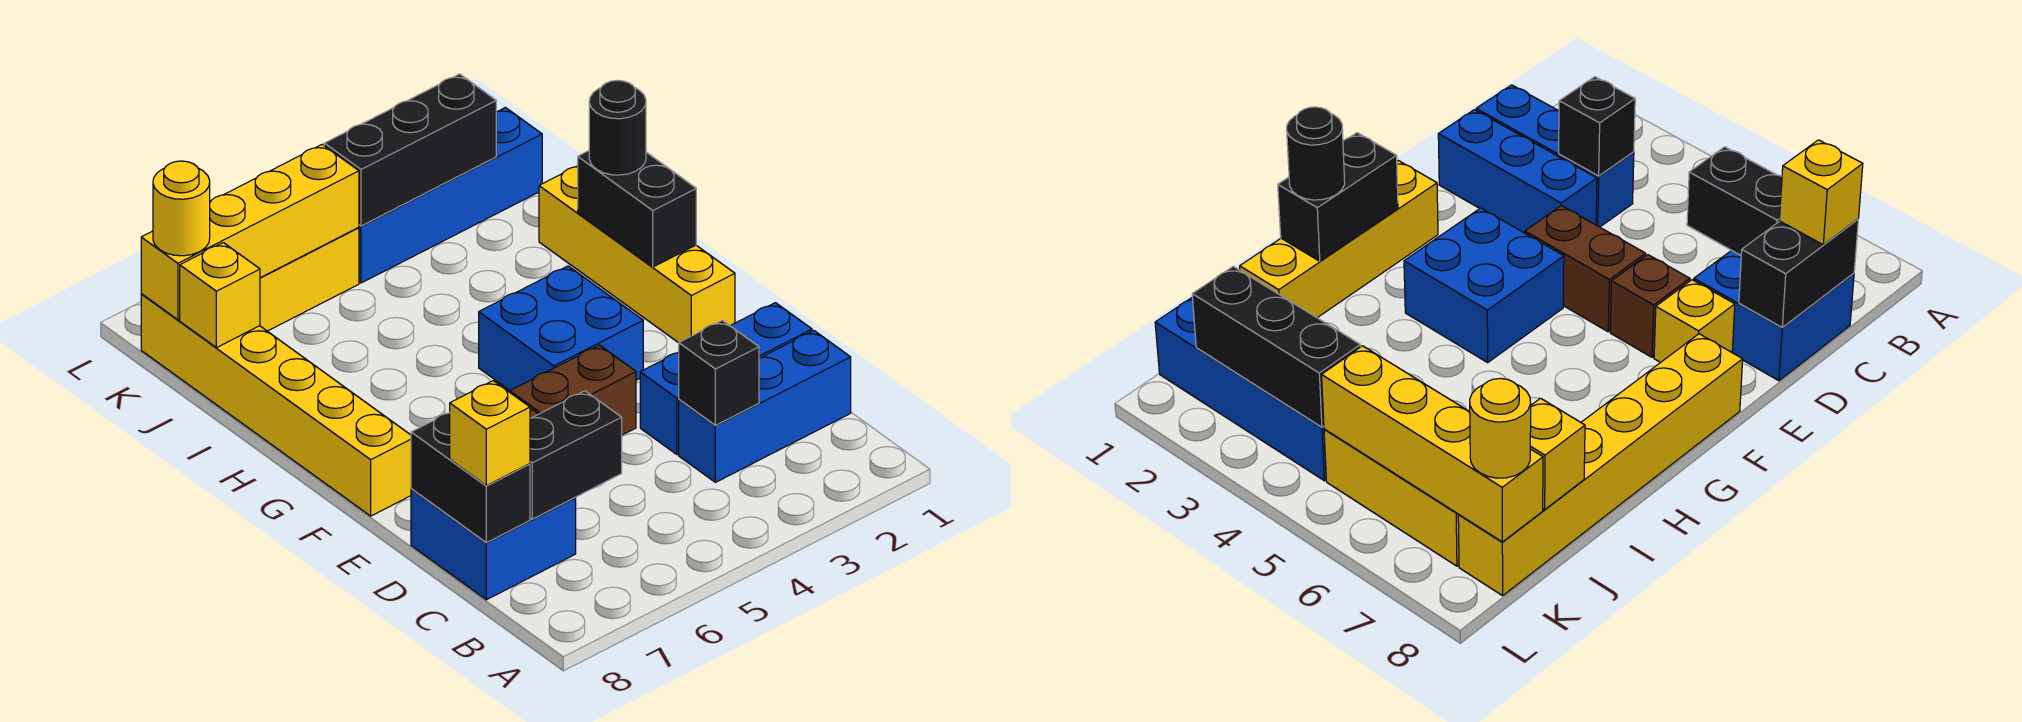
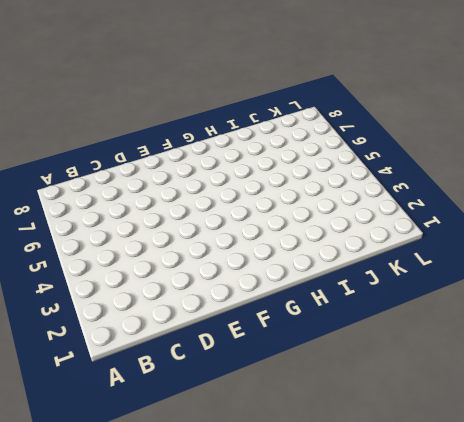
none -> blue brick C1:C3 level 1
none -> blue brick C7:D8 level 1
none -> blue brick D1:D3 level 1

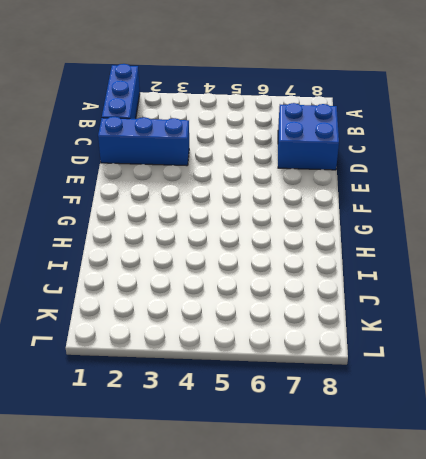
blue brick A1:C1 level 1 -> blue brick C1:C3 level 1
none -> brown brick E4:E5 level 1
none -> brown brick E6 level 1
none -> yellow brick E7 level 1

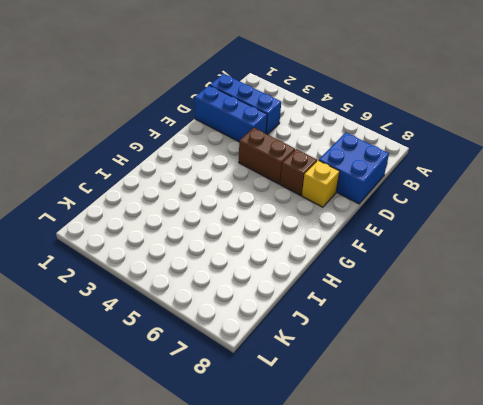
none -> yellow brick F1:I1 level 1
none -> blue brick F3:G4 level 1
none -> yellow brick F8:K8 level 1

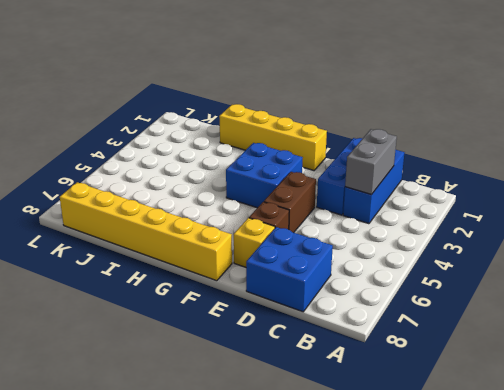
grey brick C2:C3 level 2 -> black brick C3 level 2
none -> blue brick K1:K4 level 1
none -> yellow brick K5:K7 level 1
none -> black brick C6:C7 level 2

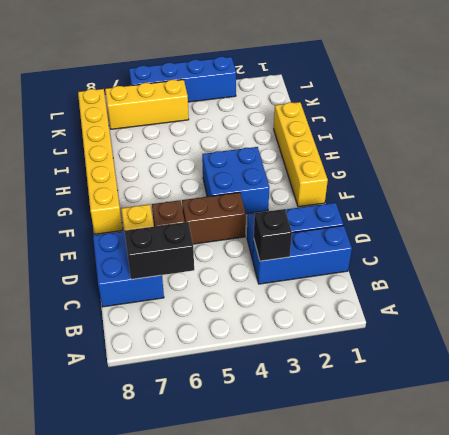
blue brick L3:L6 level 1 -> blue brick K1:K4 level 1
none -> black brick C8:D8 level 2
none -> black brick G1:H1 level 2
none -> yellow brick J8 level 2

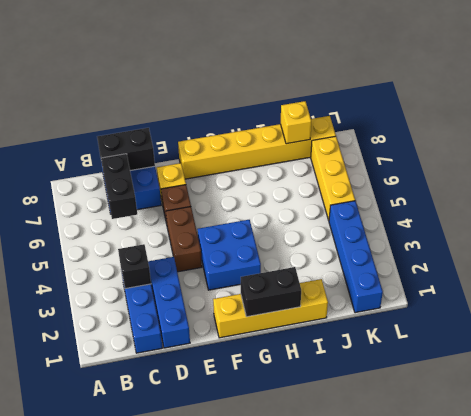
none -> black brick K2:K4 level 2
none -> yellow brick K5:K8 level 2
none -> yellow brick C8 level 3

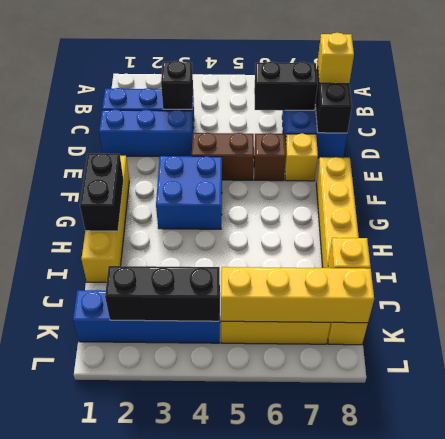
none -> black round brick H1 level 3
none -> yellow round brick K8 level 3

